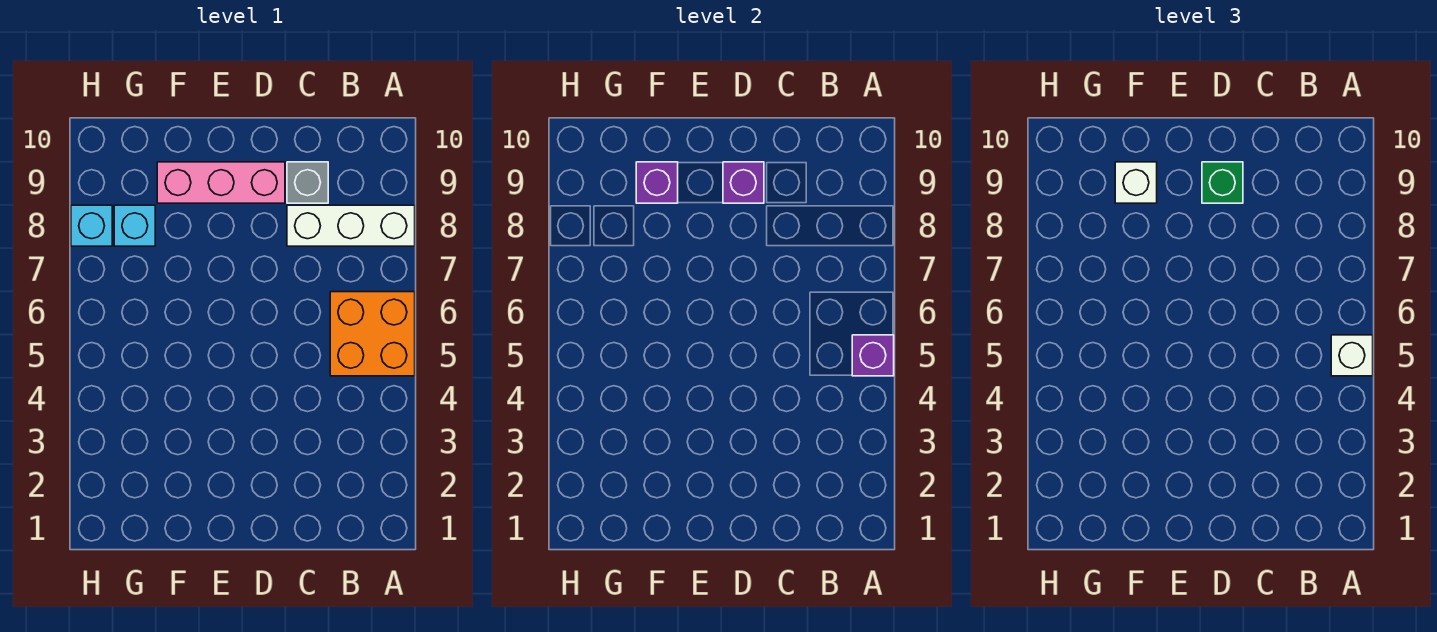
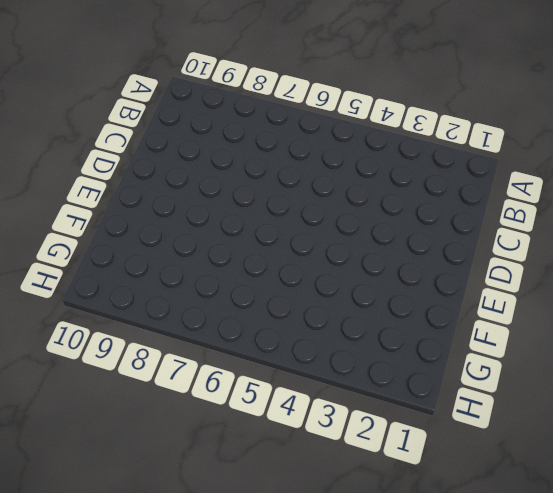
none -> orange brick A5:B6 level 1
none -> white brick A8:C8 level 1
none -> grey brick C9 level 1

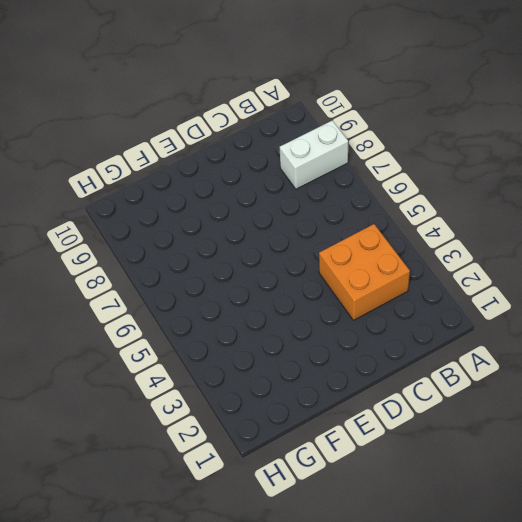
white brick A8:B8 level 1 -> white brick A8:C8 level 1
orange brick B3:C4 level 1 -> orange brick A5:B6 level 1
none -> grey brick C9 level 1
none -> pink brick D9:F9 level 1
none -> cyan brick G8 level 1

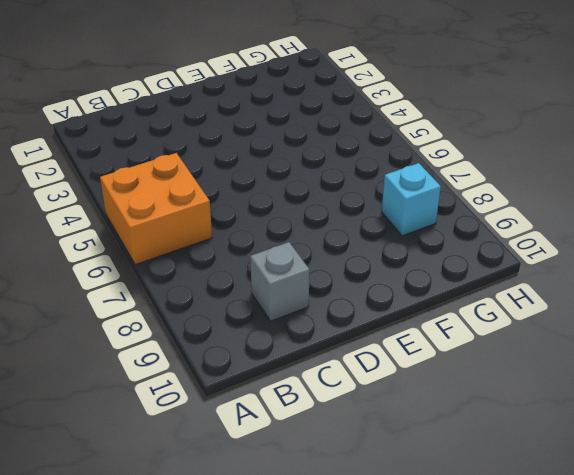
none -> white brick A8:C8 level 1
none -> pink brick D9:F9 level 1
none -> cyan brick H8 level 1

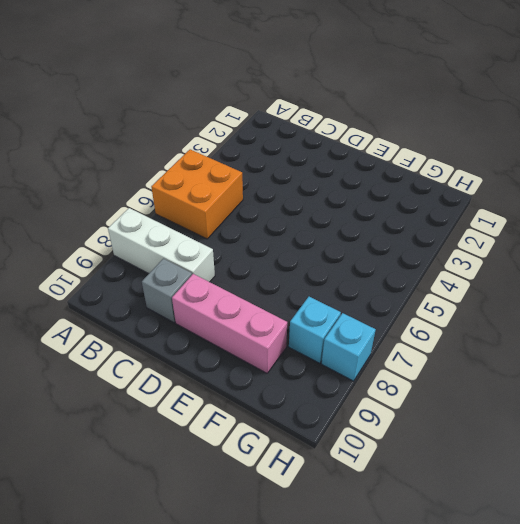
none -> purple brick A5 level 2
none -> purple brick D9 level 2
none -> purple brick F9 level 2

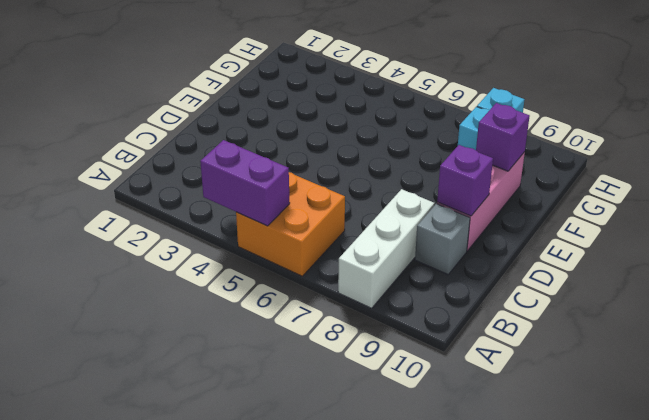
purple brick A4:A5 level 2 -> purple brick A5 level 2
none -> white brick A5 level 3
none -> green brick D9 level 3
none -> white brick F9 level 3

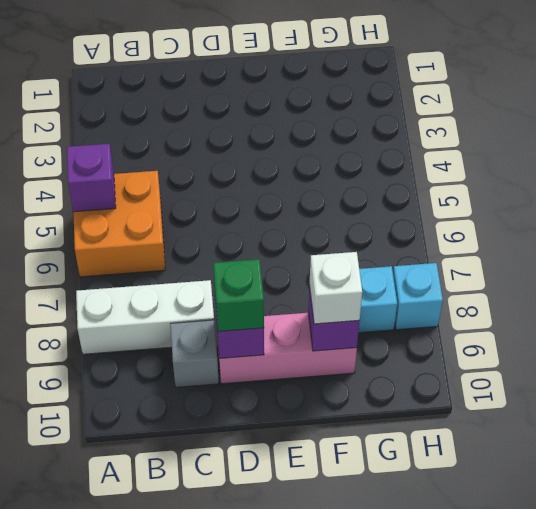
none -> white brick A5 level 3

